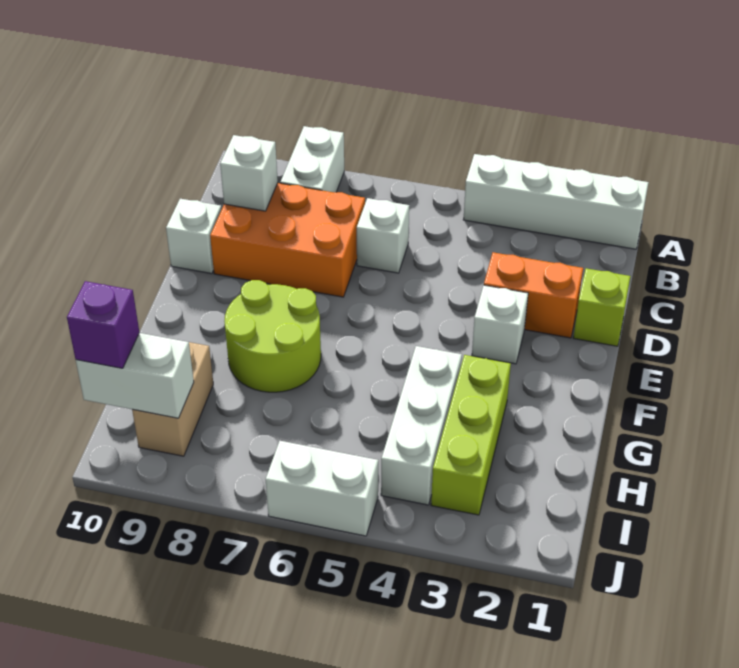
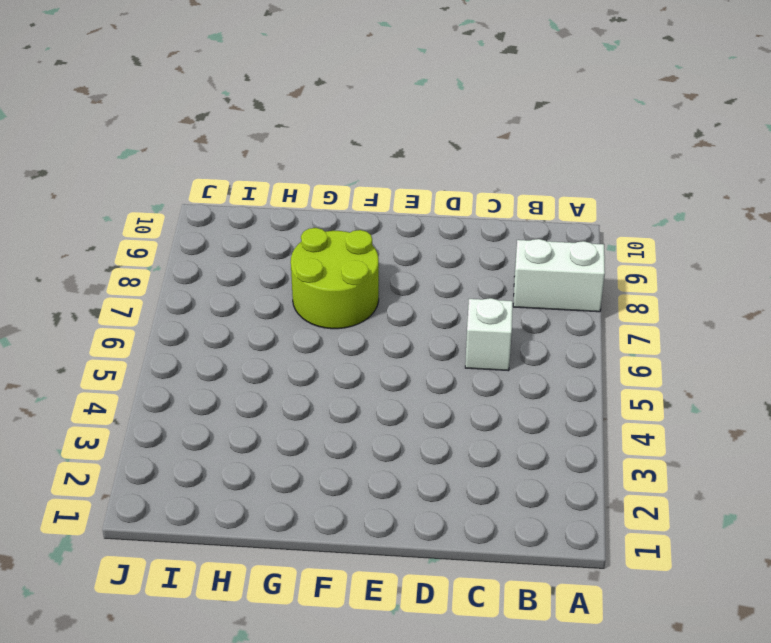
none -> white brick A1:A4 level 1
none -> orange brick C7:D9 level 1
none -> lime brick D1 level 1

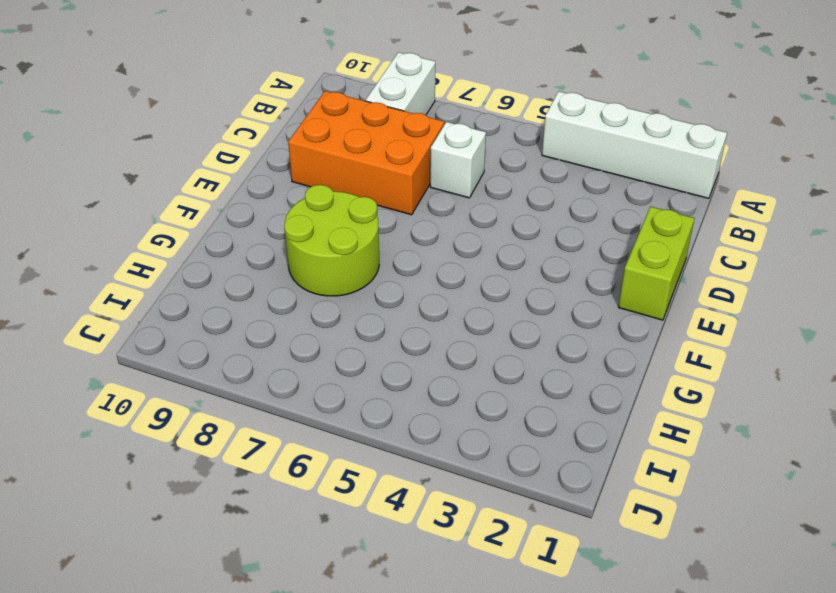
lime brick D1:E1 level 1 -> lime brick D1 level 1
none -> orange brick D2:D3 level 1
none -> white brick D10 level 1
none -> white brick E3 level 1

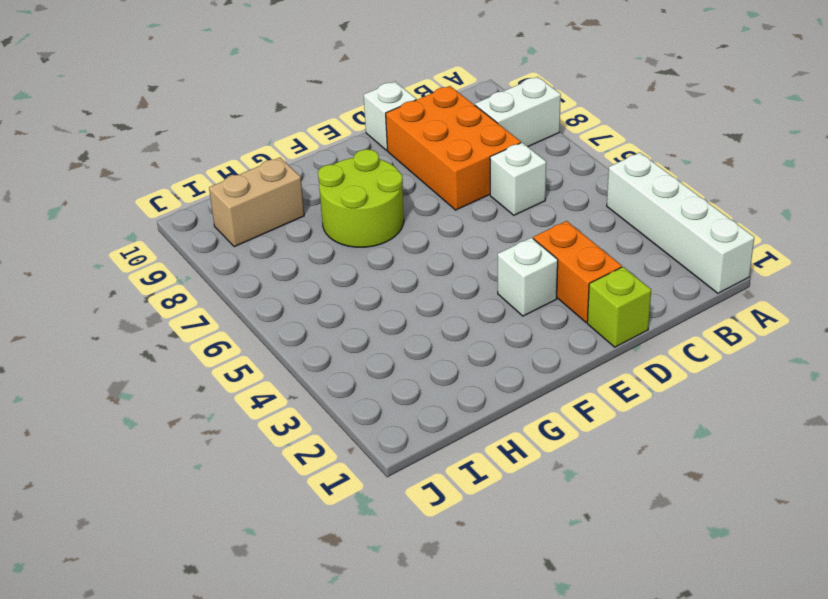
none -> lime brick G3:I3 level 1
none -> white brick G4:I4 level 1
none -> white brick J5:J6 level 1

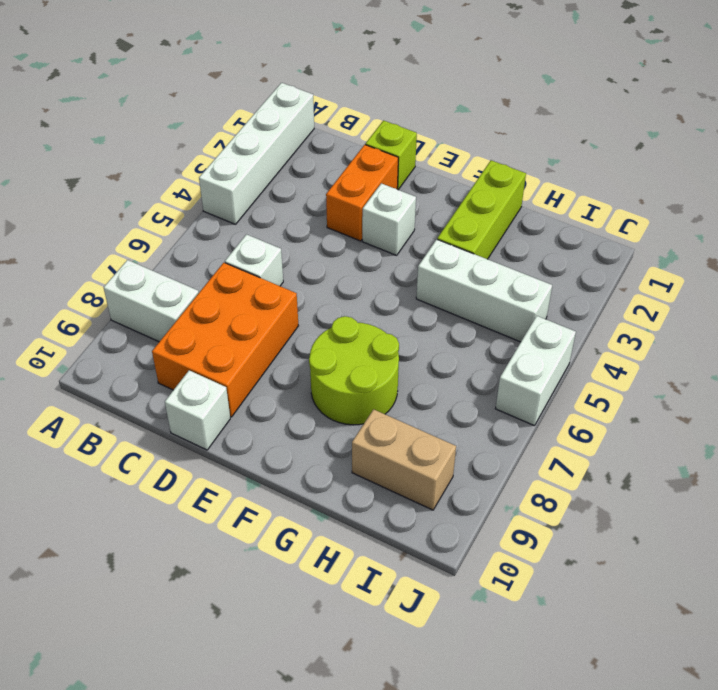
lime brick G1:G3 level 1 -> lime brick G3:I3 level 1
none -> white brick C9 level 2
none -> white brick I9:I10 level 2
none -> purple brick I10 level 3

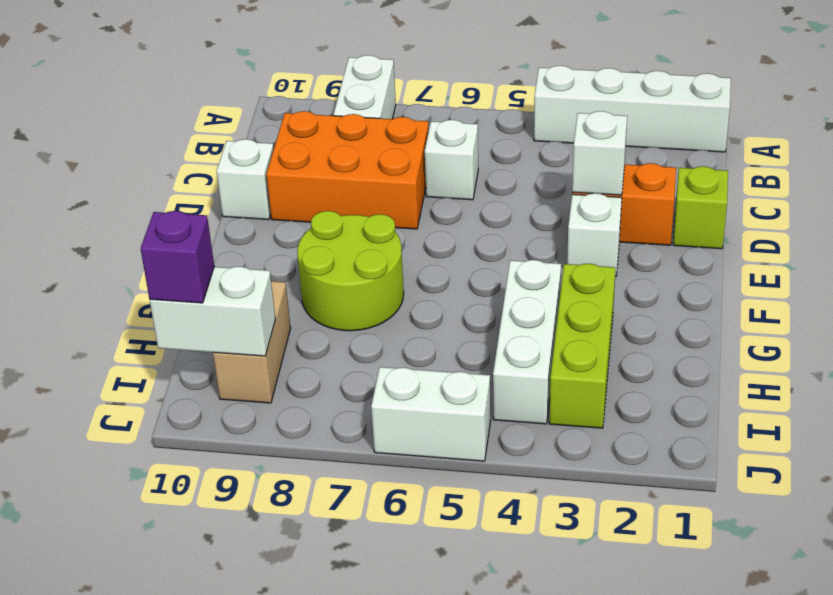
white brick D3 level 2 -> white brick C9 level 2

